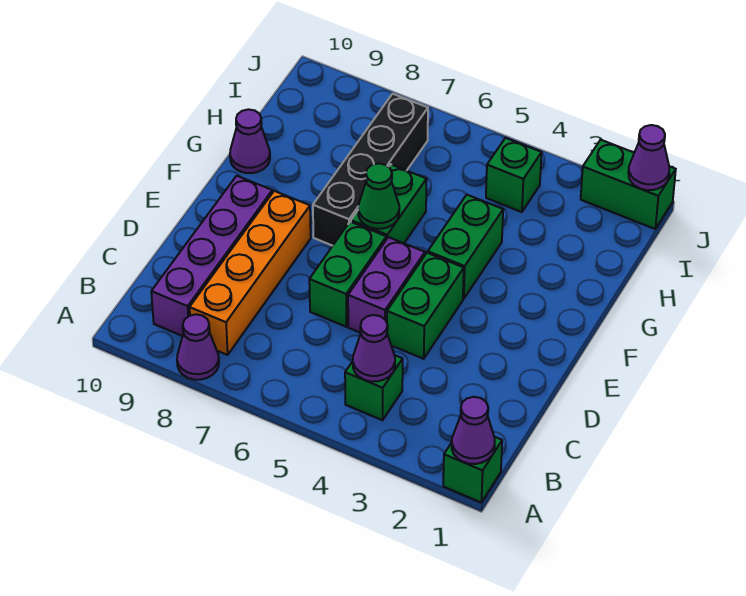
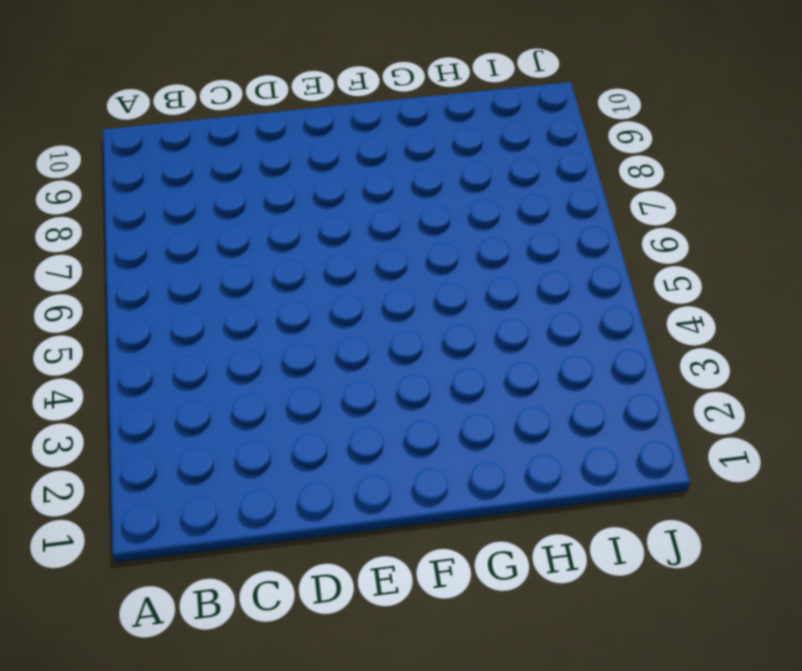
none -> green brick A1 level 1
none -> purple cone A8 level 1
none -> green brick B4 level 1

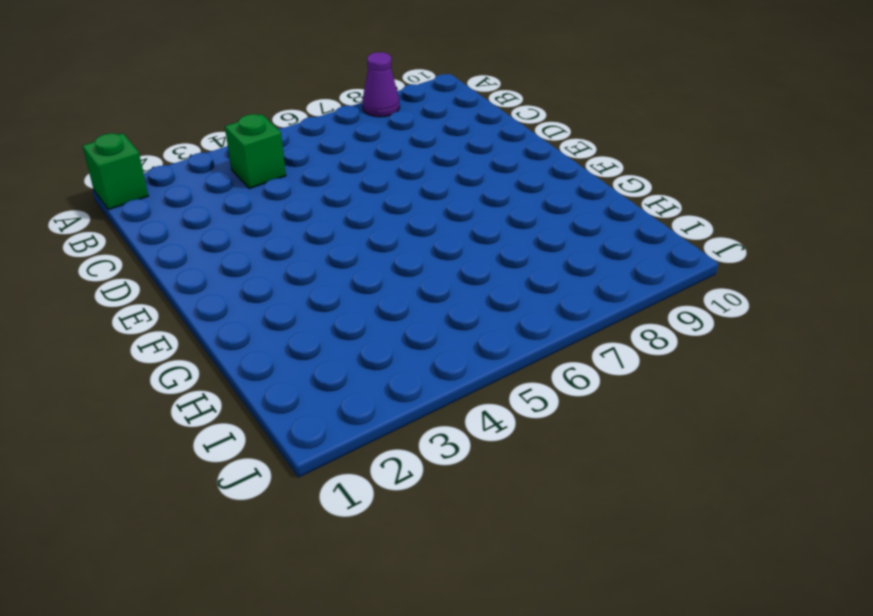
none -> orange brick B8:E8 level 1
none -> purple brick B9:E9 level 1
none -> green brick D4:E4 level 1

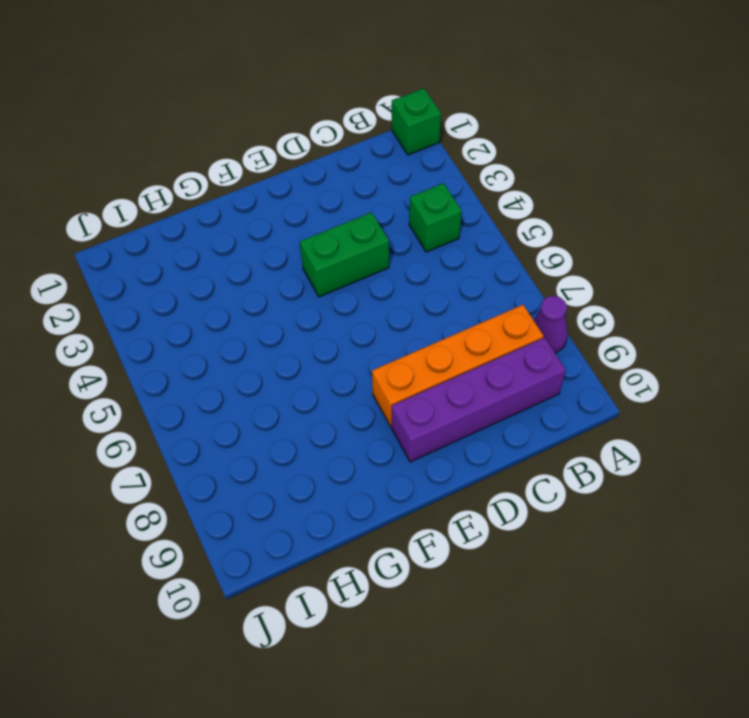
none -> purple brick D5:E5 level 1
none -> green brick D6:E6 level 1
none -> green brick F4:G4 level 1

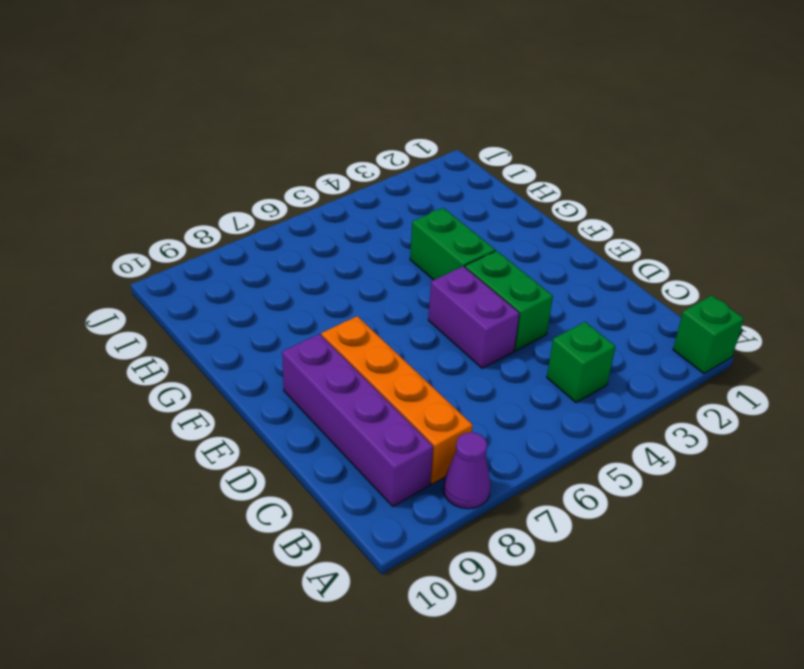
none -> green brick D6:E6 level 1
none -> green brick F6:G6 level 1
none -> black brick F7:I7 level 1

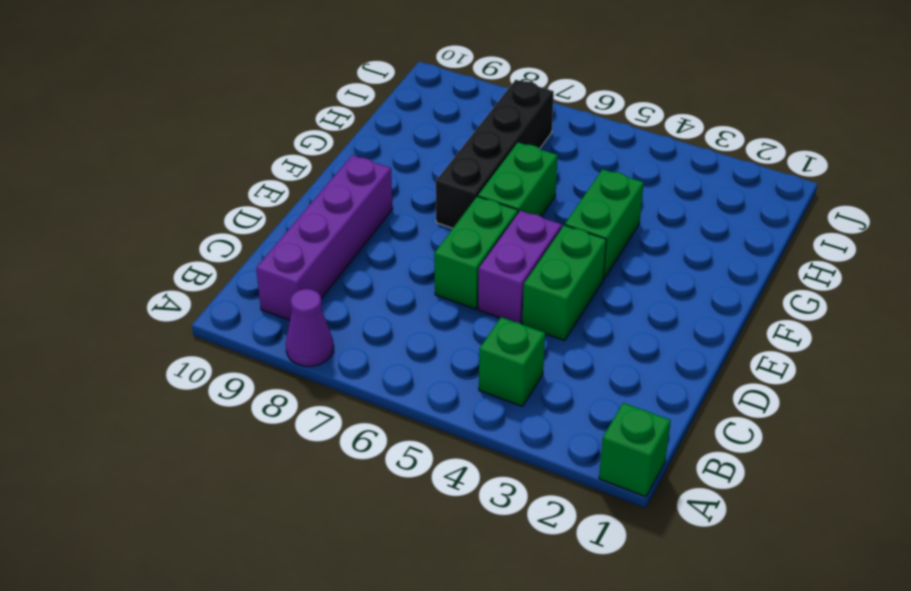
none -> orange brick B8:E8 level 1
none -> purple cone G10 level 1
none -> green brick I4 level 1

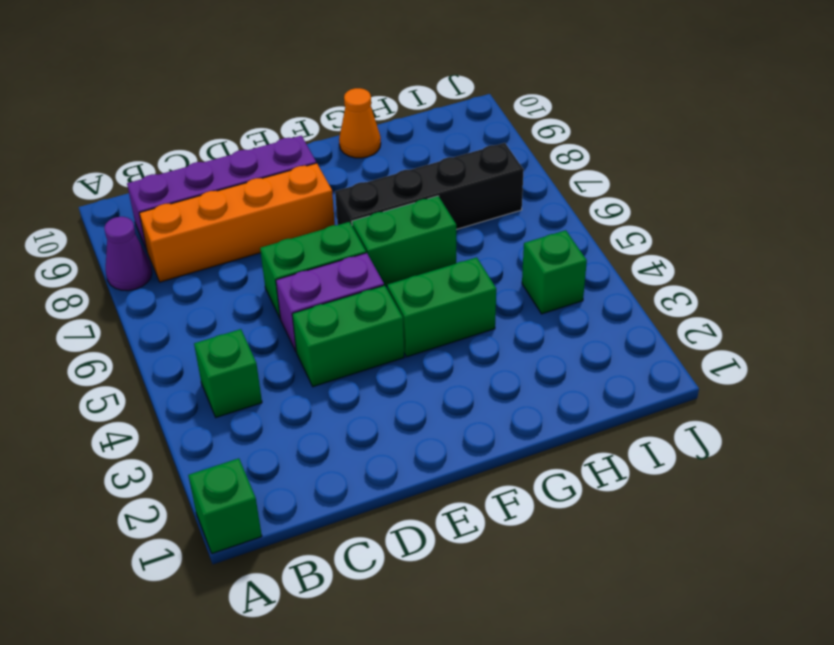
orange cone G10 level 1 -> purple cone G10 level 1
none -> green brick J1:J2 level 1
none -> purple cone A1 level 2
none -> purple cone B4 level 2

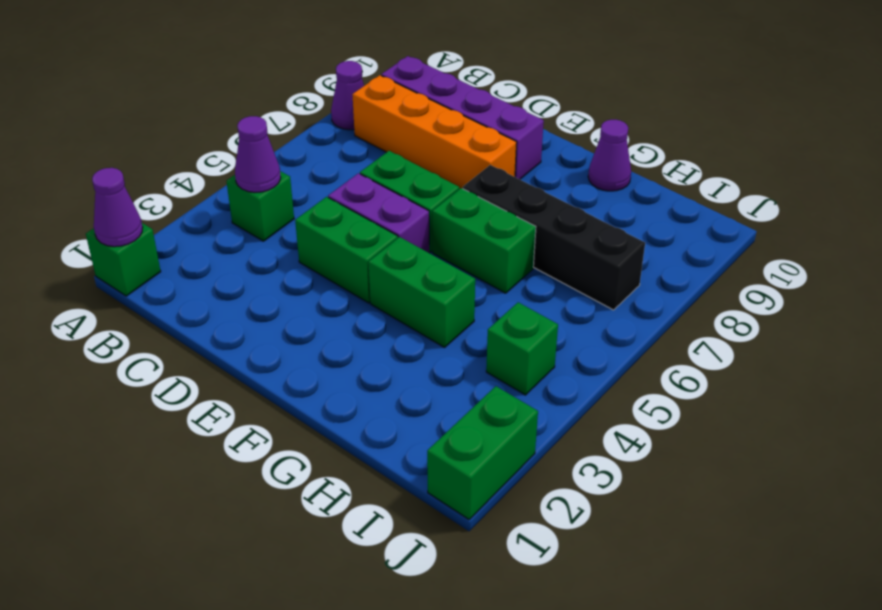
none -> green cone F6 level 2
none -> purple cone J1 level 2

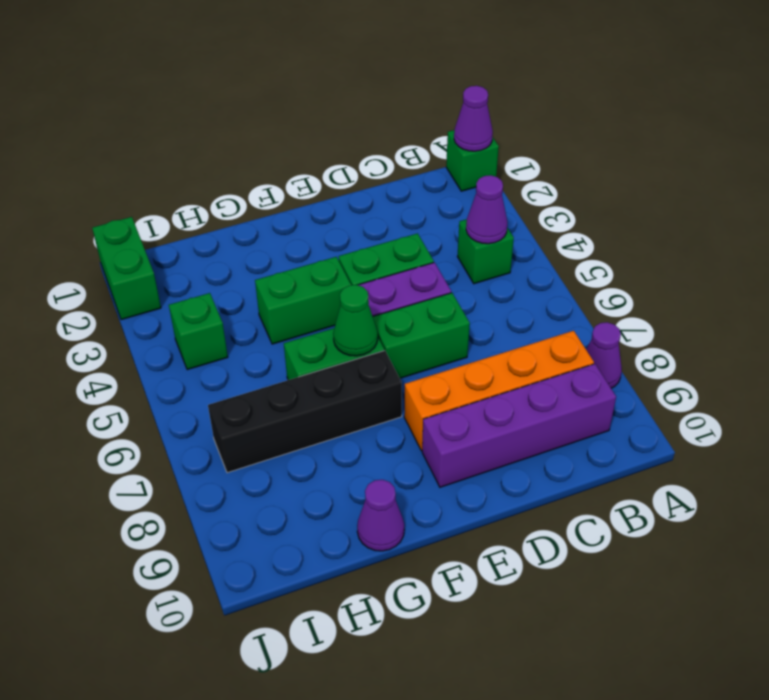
none -> purple cone J1 level 2

